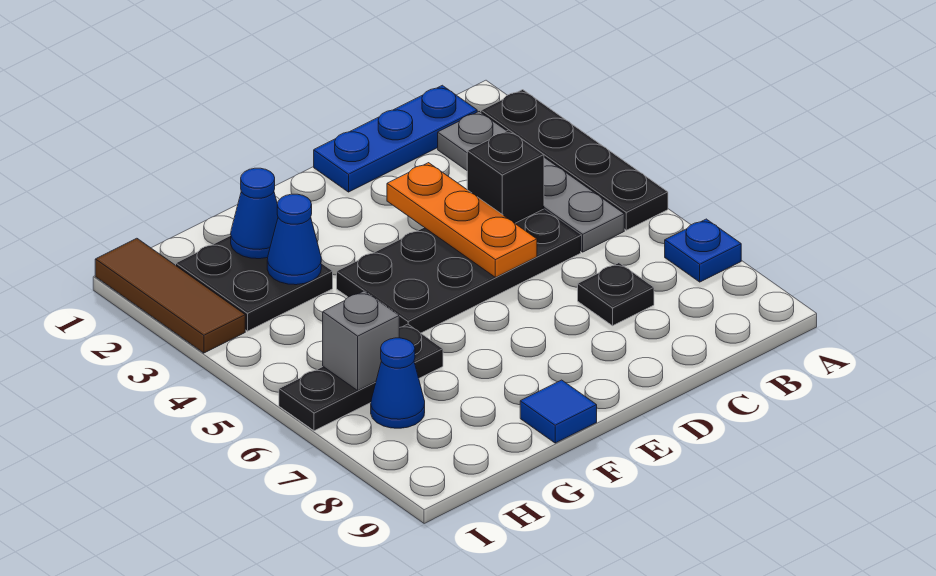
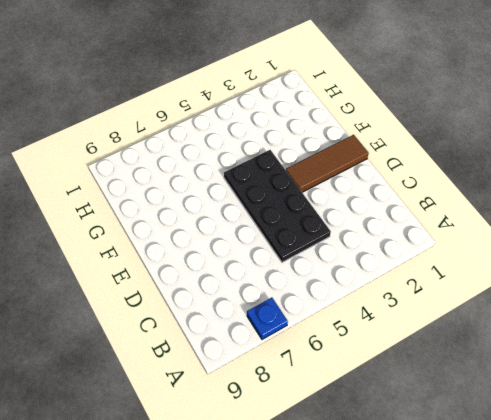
brown tile E1:E3 level 1 -> brown tile I1:I3 level 1
none -> black plate A2:A5 level 1
none -> blue plate B1:D1 level 1
none -> grey plate B2:B5 level 1

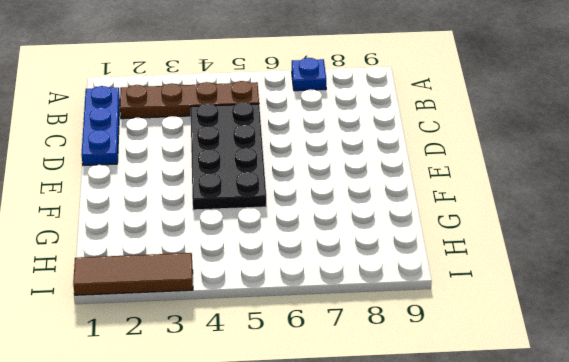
brown plate B2:B5 level 1 -> grey plate B2:B5 level 1
none -> black plate A2:A5 level 1
none -> black plate C7 level 1
none -> blue tile F9 level 1

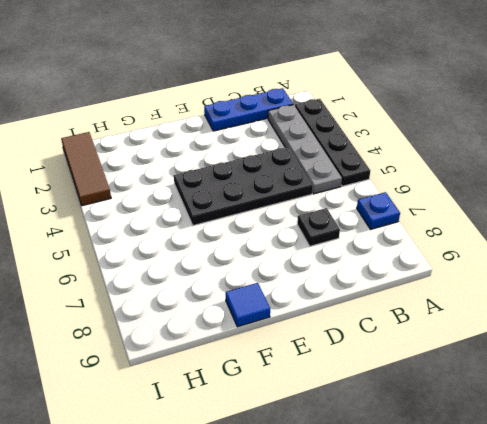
none -> black plate G2:H3 level 1
none -> black plate G6:I6 level 1
none -> blue cone H7 level 1

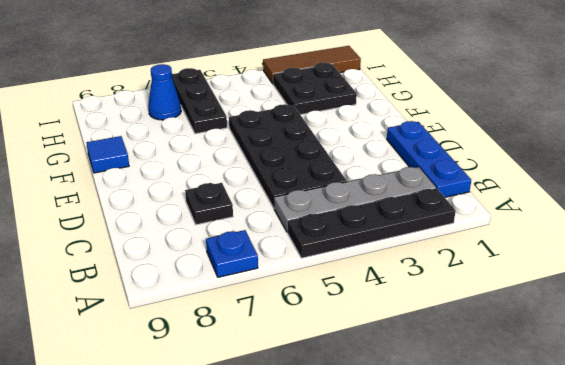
none -> black brick C4 level 2
none -> orange plate D3:D5 level 2
none -> blue cone G2 level 2

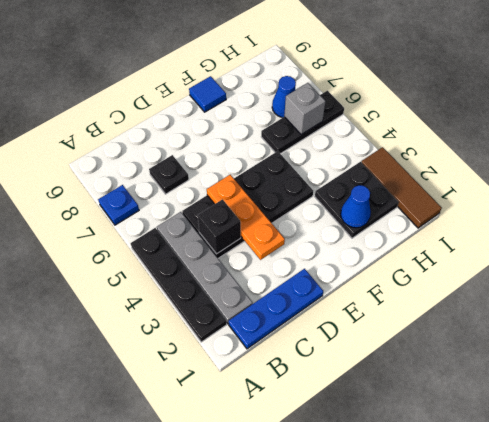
none -> blue cone G3 level 2

